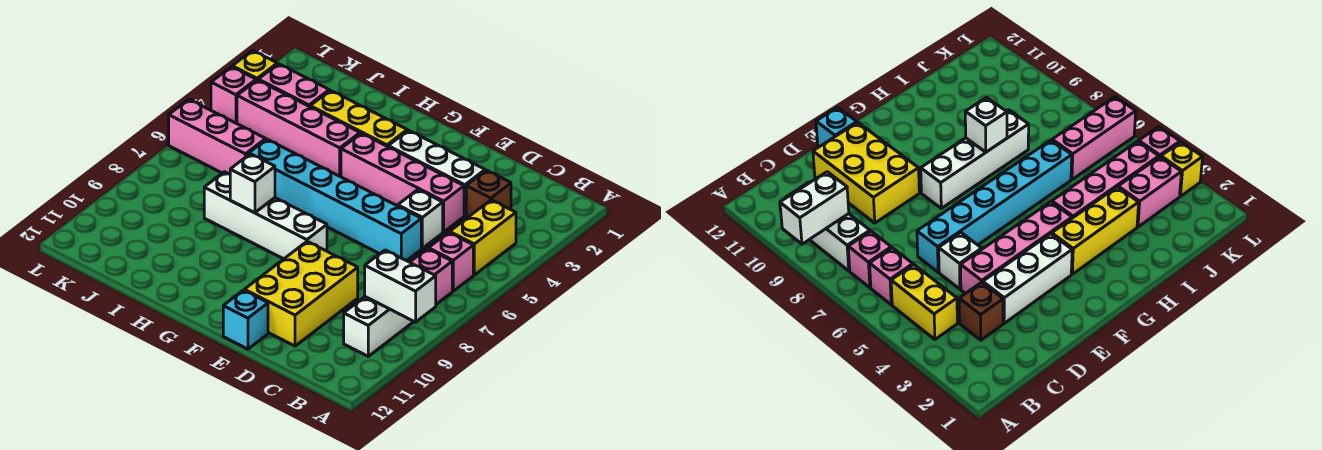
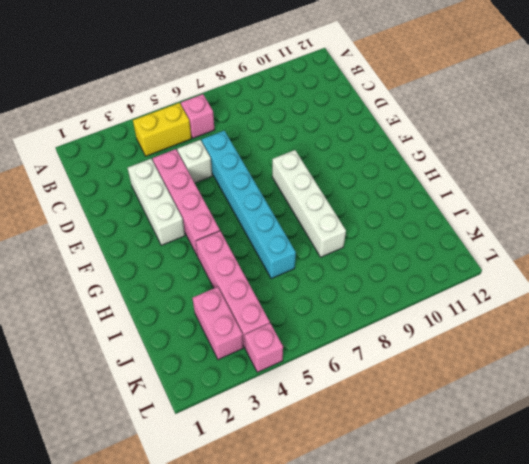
none -> pink brick B7 level 1
none -> white brick B8:B10 level 1
none -> brown brick C3 level 1

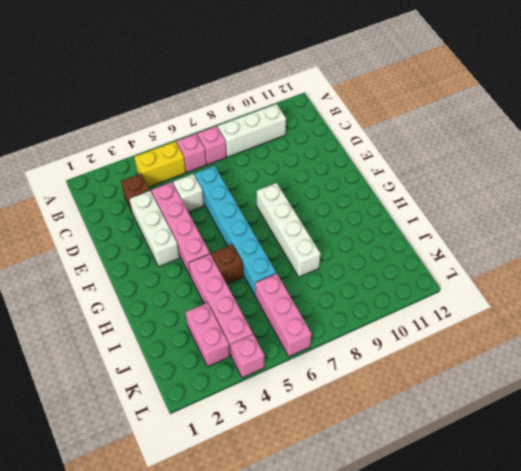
brown brick H5 level 1 -> none
none -> yellow brick D9:E11 level 1
none -> cyan brick E12 level 1
none -> yellow brick G3:I3 level 1

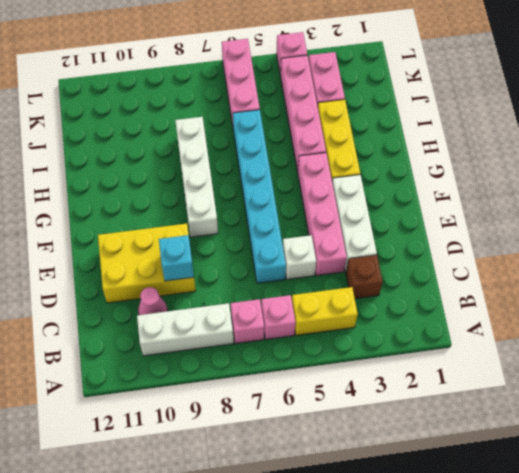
pink cone C10 level 1 -> none
cyan brick D9 level 2 -> cyan brick E12 level 1
none -> yellow brick L3 level 1
none -> white brick A9:B9 level 2
none -> white brick H8 level 2

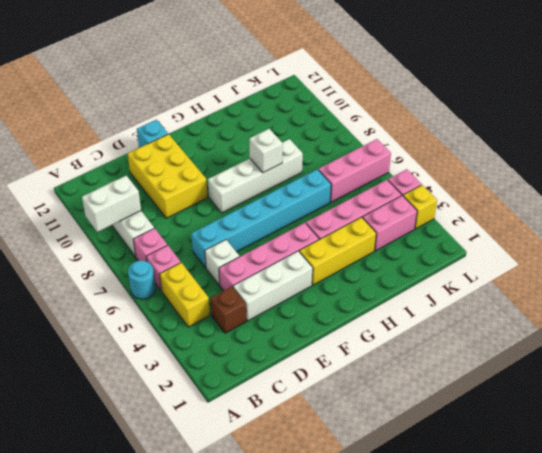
cyan round brick A6 level 1 -> none

